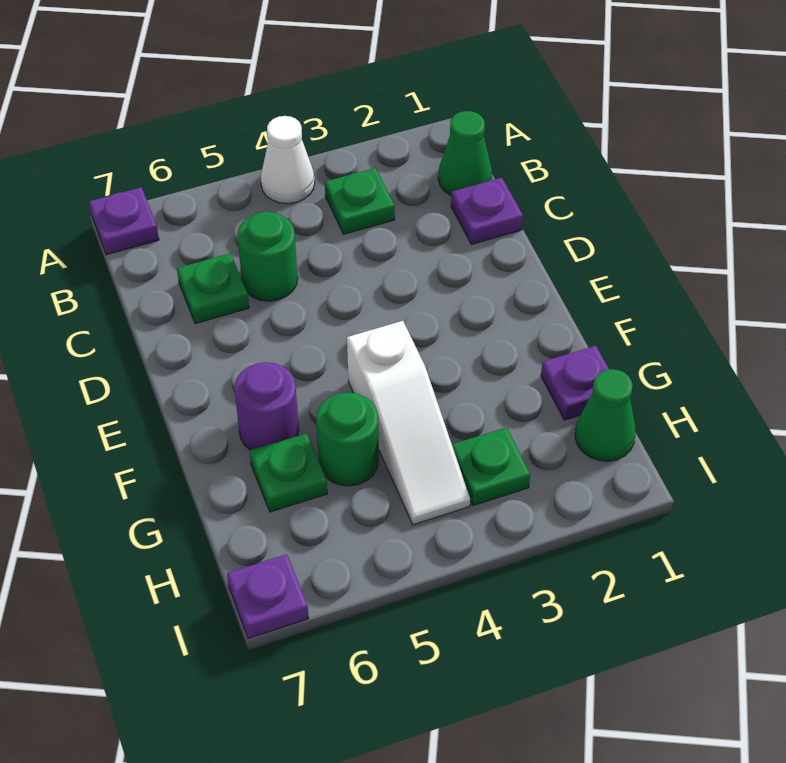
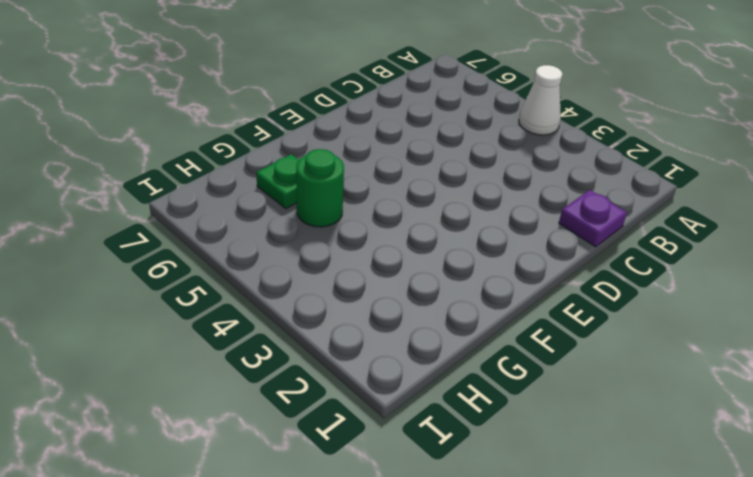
none -> purple plate A7 level 1
none -> green cone B1 level 1
none -> green plate B3 level 1

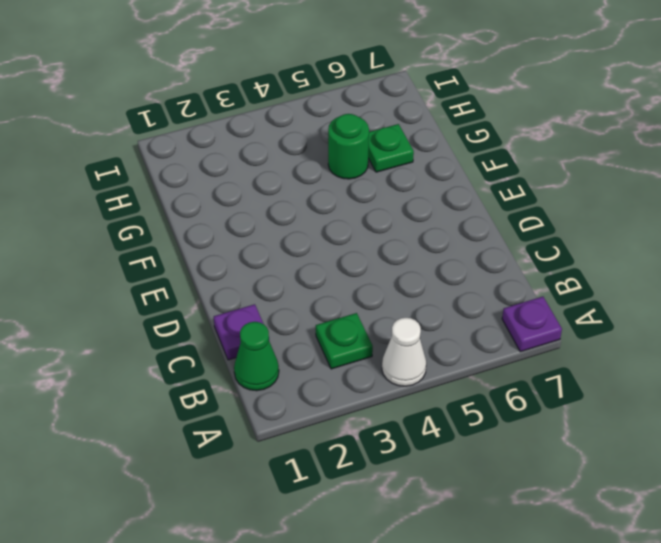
none -> green round brick C5 level 1
none -> green plate C6 level 1
none -> white slope F4:H4 level 1 top F

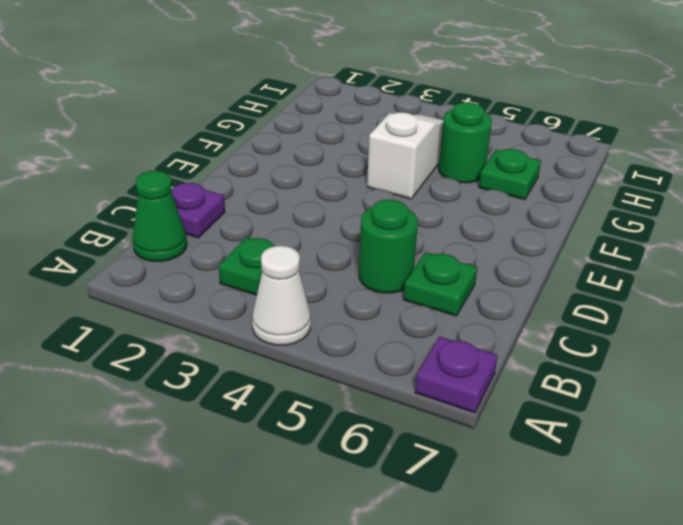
none -> purple round brick F6 level 1
none -> purple plate G1 level 1
none -> green cone H1 level 1

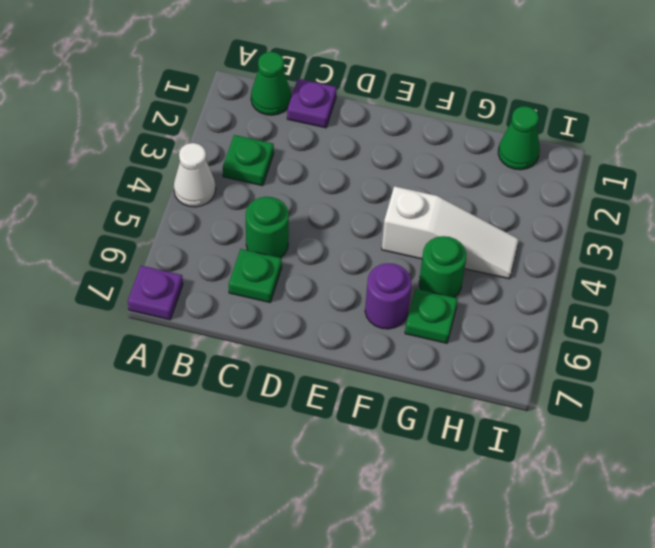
none -> purple plate G1 level 1
none -> green plate H3 level 1
none -> purple plate I7 level 1

